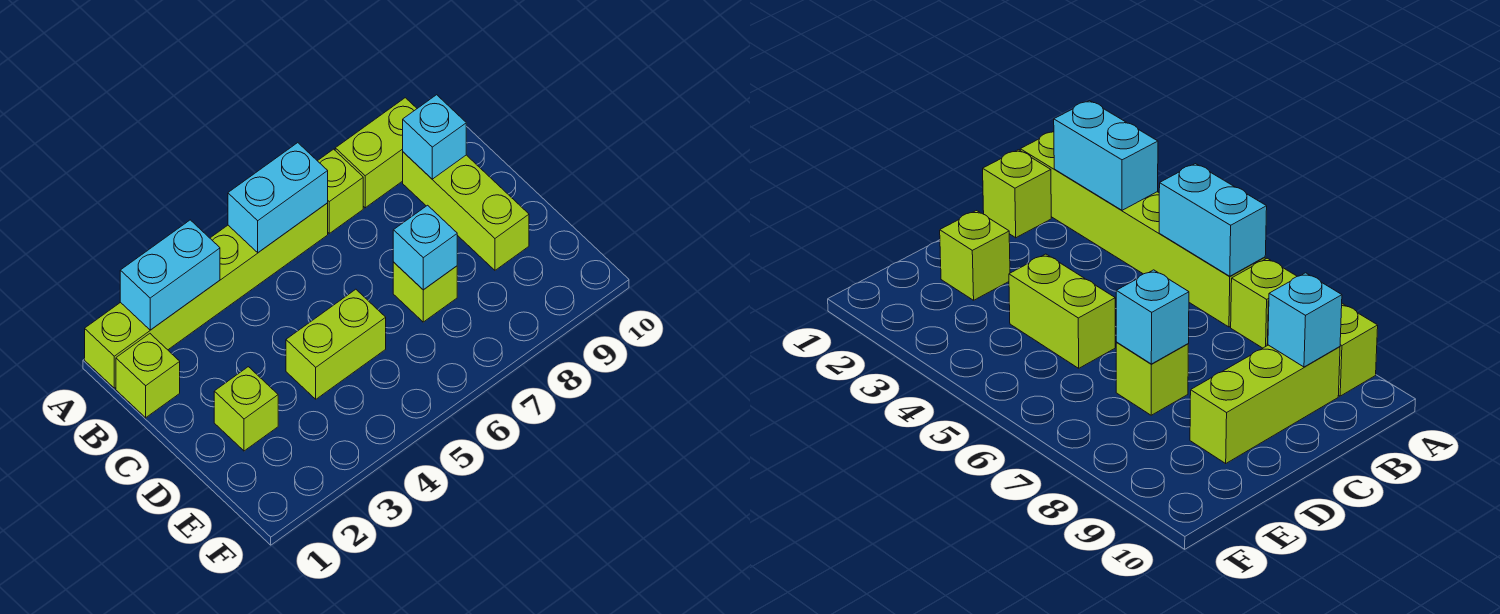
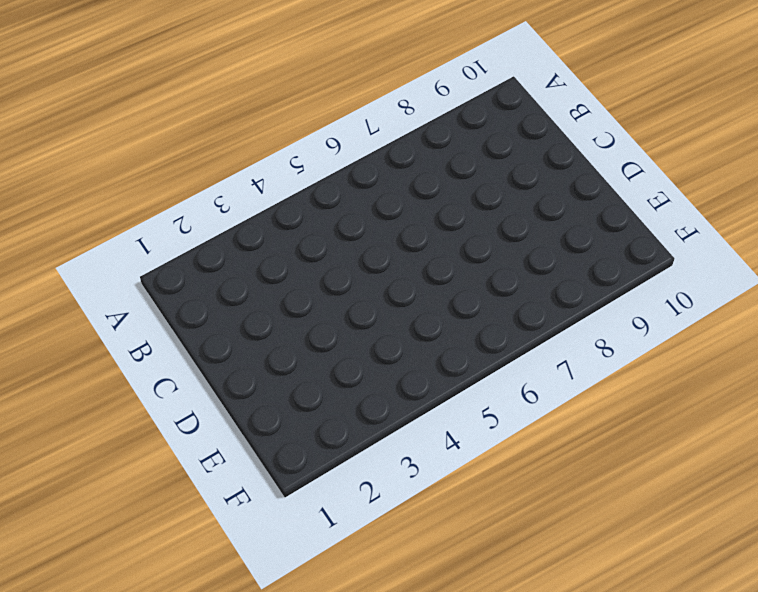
none -> lime brick A1:A6 level 1
none -> lime brick A7 level 1
none -> lime brick A8:A9 level 1

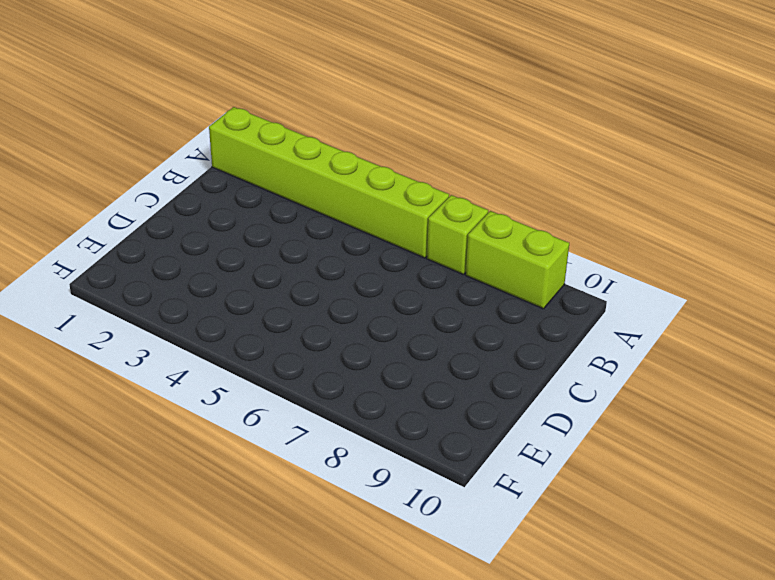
none -> lime brick B1 level 1
none -> lime brick B9:D9 level 1
none -> lime brick D2 level 1

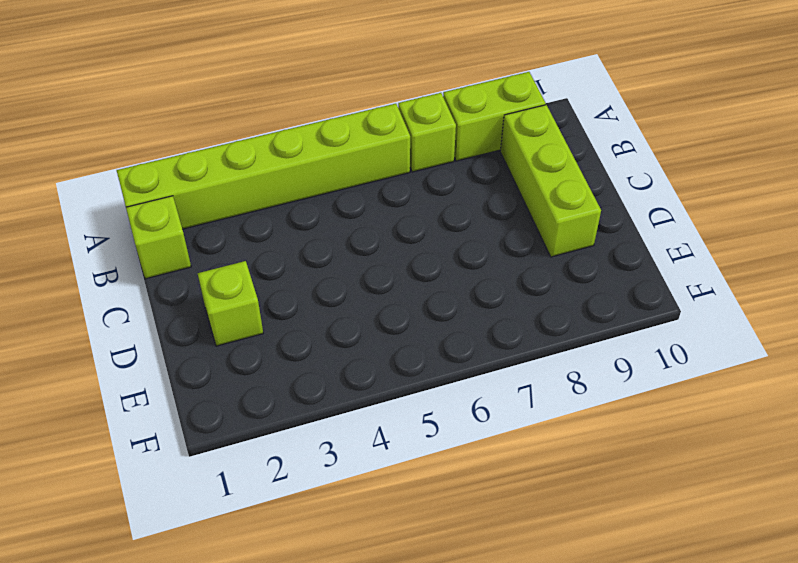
none -> lime brick D4:D5 level 1
none -> lime brick D7 level 1
none -> cyan brick A2:A3 level 2

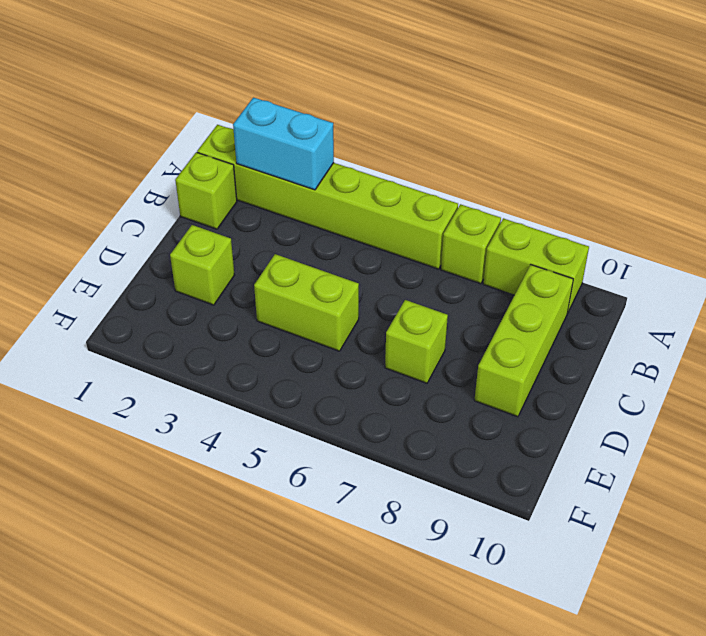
none -> cyan brick A5:A6 level 2
none -> cyan brick B9 level 2
none -> cyan brick D7 level 2

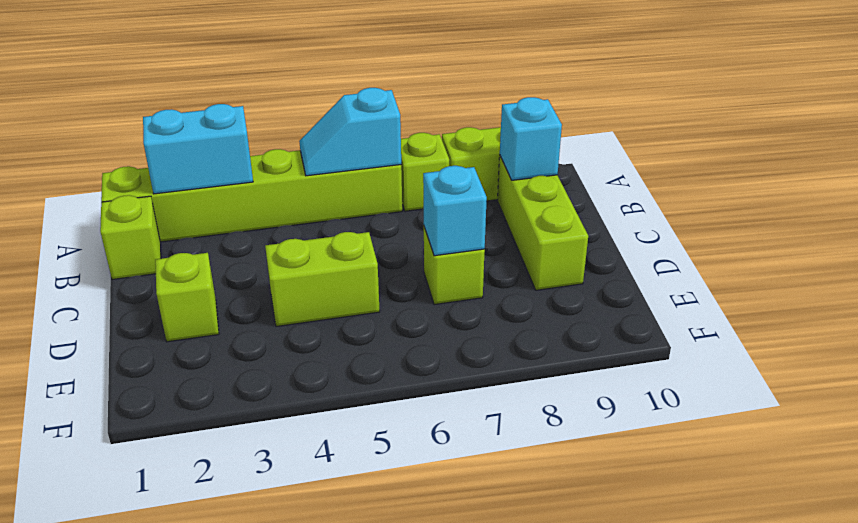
cyan slope A5:A6 level 2 top 6 -> cyan brick A5:A6 level 2

